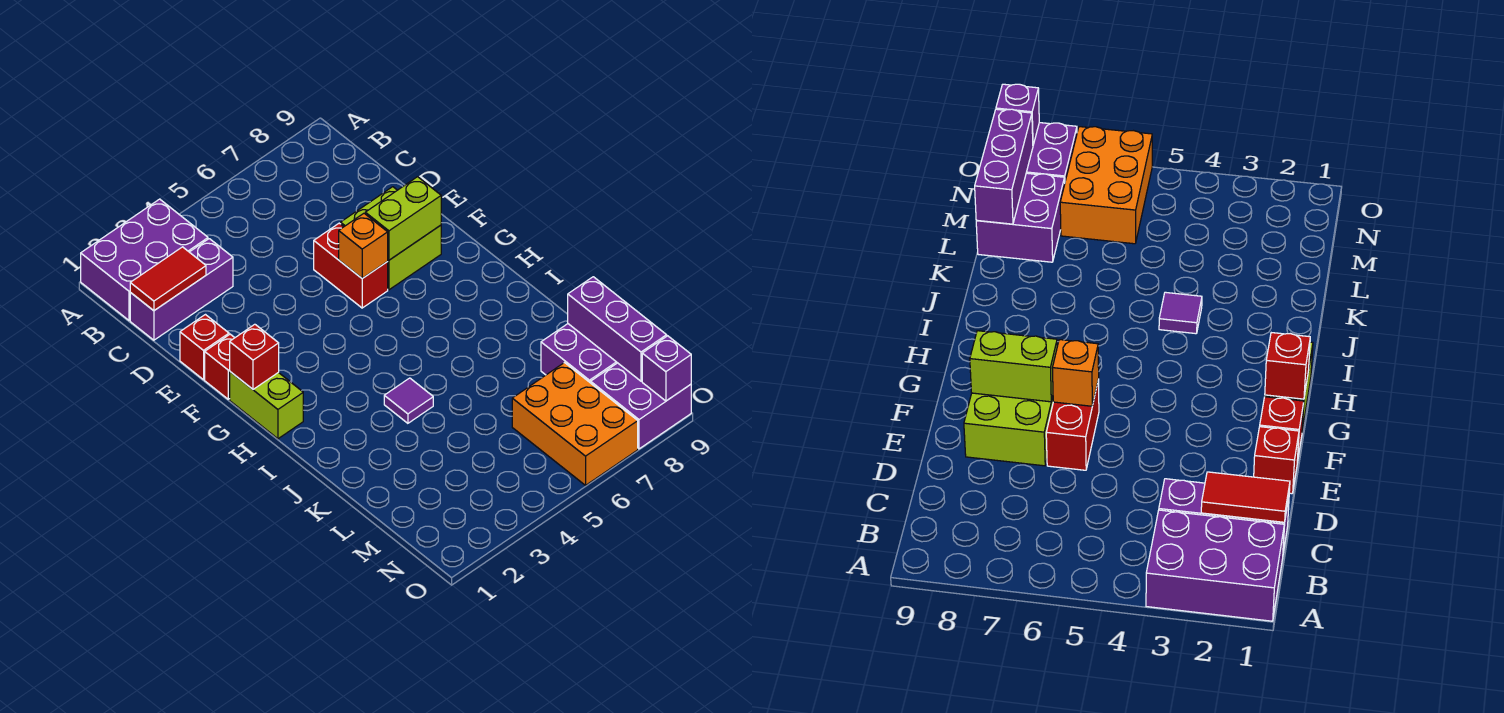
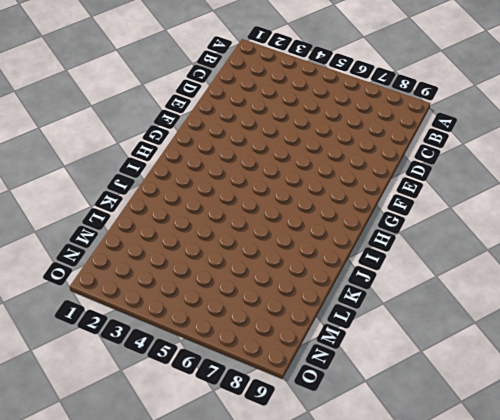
none -> purple brick A1:B3 level 1
none -> purple brick C1:C3 level 1
none -> red brick E1 level 1

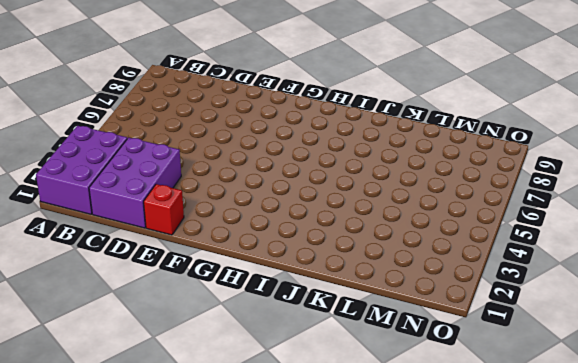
purple brick C1:D3 level 1 -> purple brick C1:C3 level 1
none -> red brick E6:F6 level 1
none -> lime brick E7:F8 level 1
none -> red brick F1 level 1

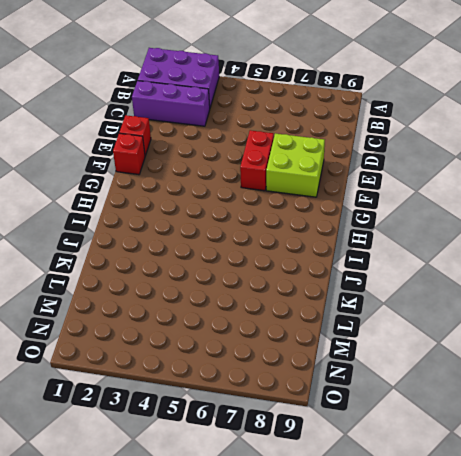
none -> lime brick G1:H1 level 1
none -> purple tile J4 level 1
none -> purple brick L8:M9 level 1

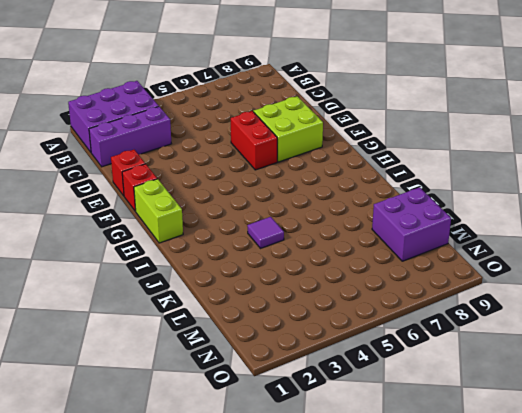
none -> orange brick M6:O7 level 1
none -> purple brick N8:O9 level 1
none -> red tile C1:C2 level 2

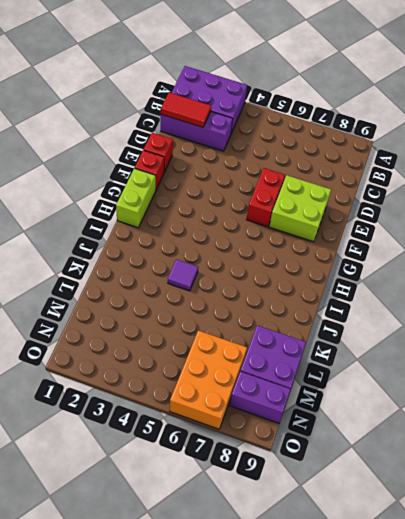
purple brick N8:N9 level 1 -> purple brick N8:O9 level 1
none -> orange brick F6 level 2
none -> lime brick F7:F8 level 2
none -> red brick G1 level 2

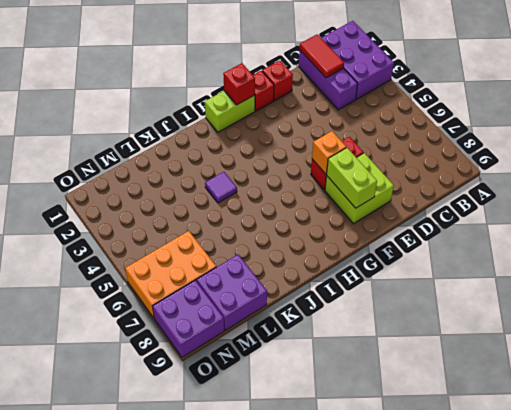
none -> purple brick L9:N9 level 2
none -> purple brick O9 level 2

